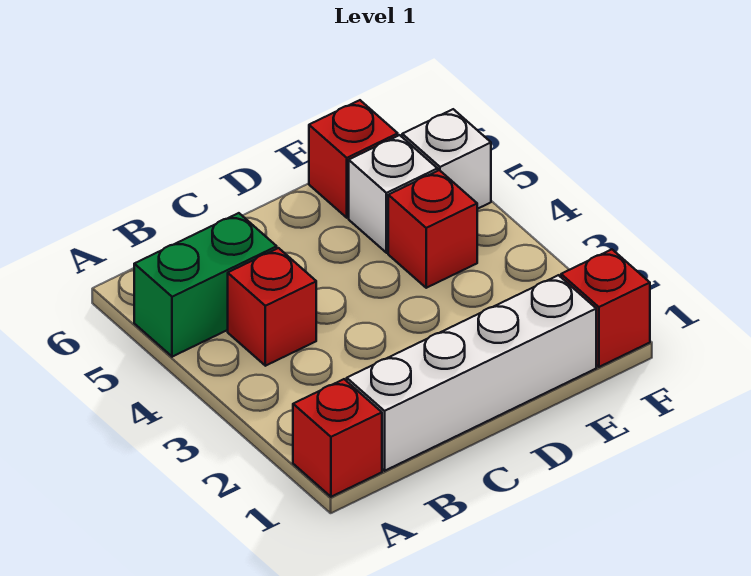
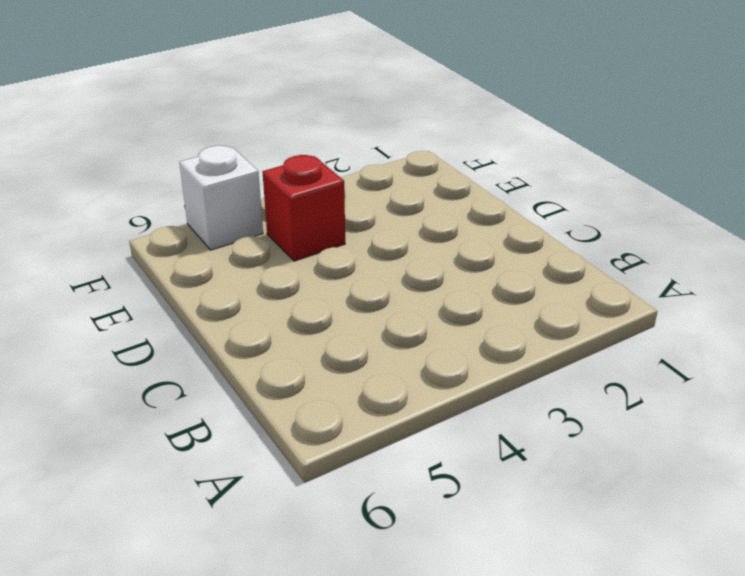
none -> red brick A1 level 1
none -> green brick A5:B5 level 1

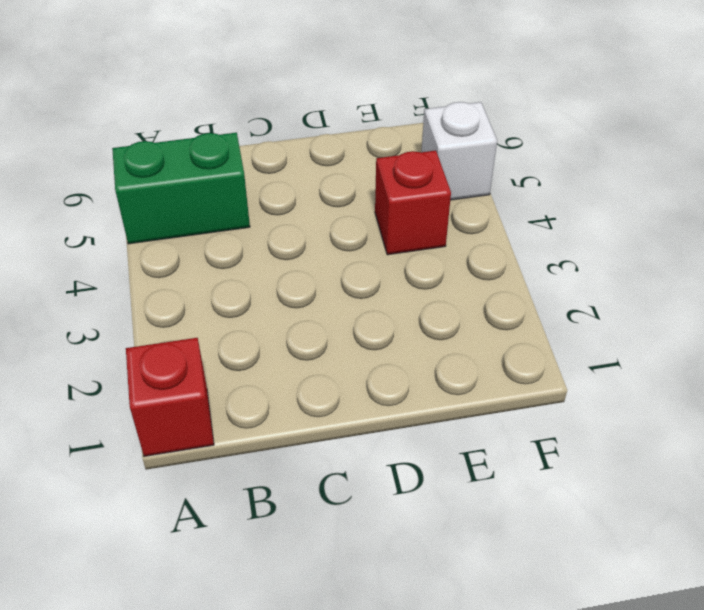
none -> white brick B1:E1 level 1
none -> red brick B4 level 1

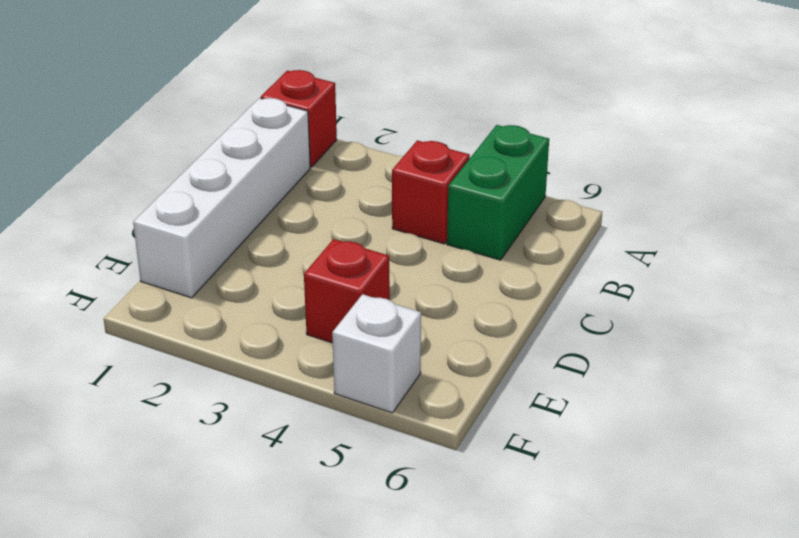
none -> white brick E5 level 1
none -> red brick E6 level 1

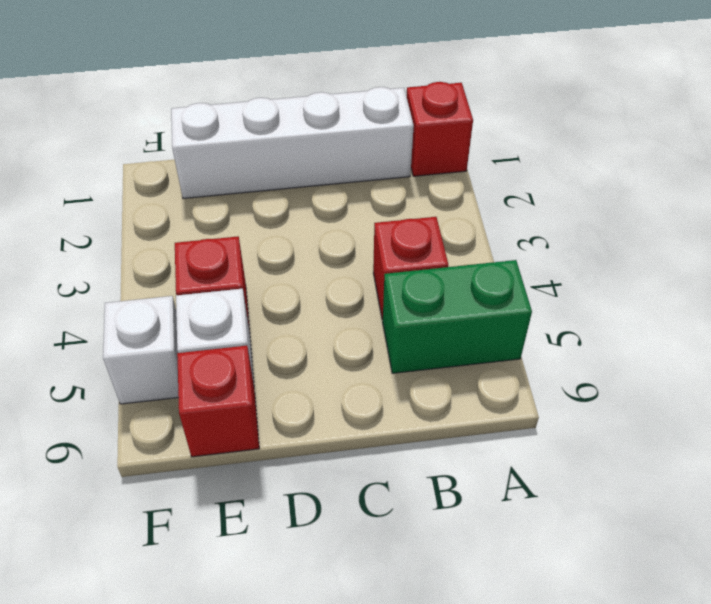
none -> red brick F1 level 1

